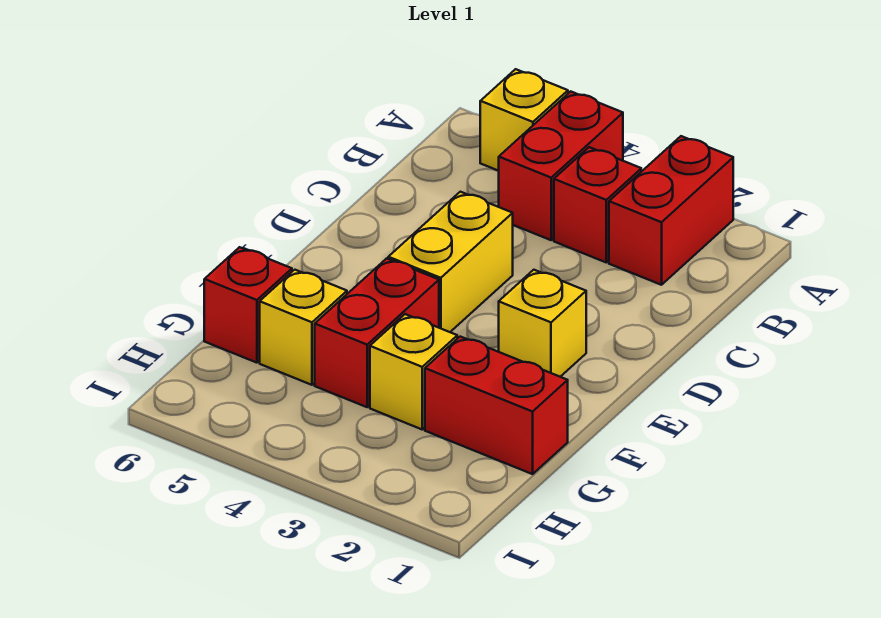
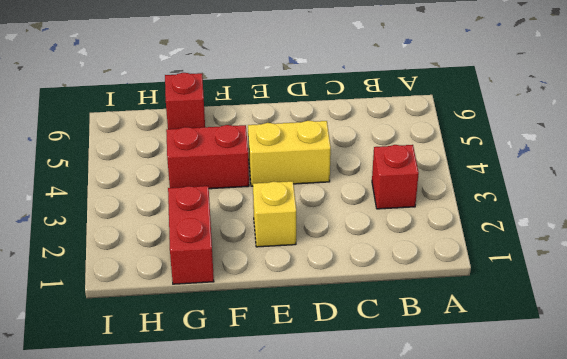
none -> red brick A2:B2 level 1
none -> red brick A4:B4 level 1

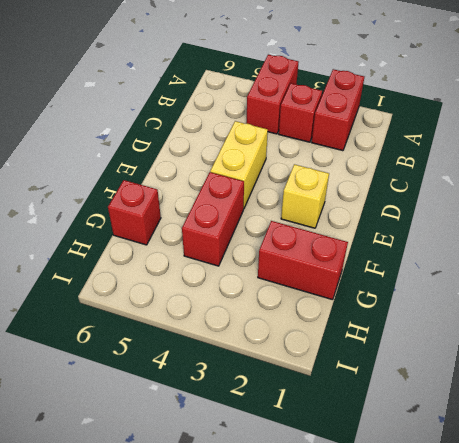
none -> yellow brick A5 level 1
none -> yellow brick G3 level 1

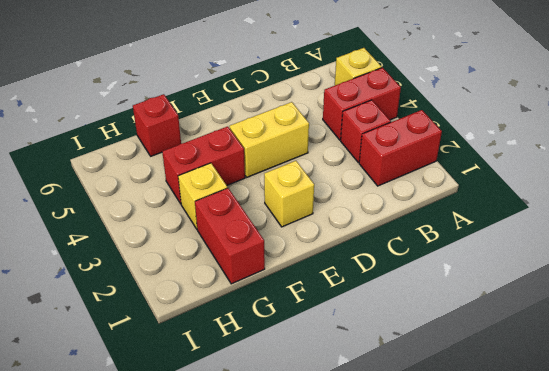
none -> yellow brick G5 level 1

